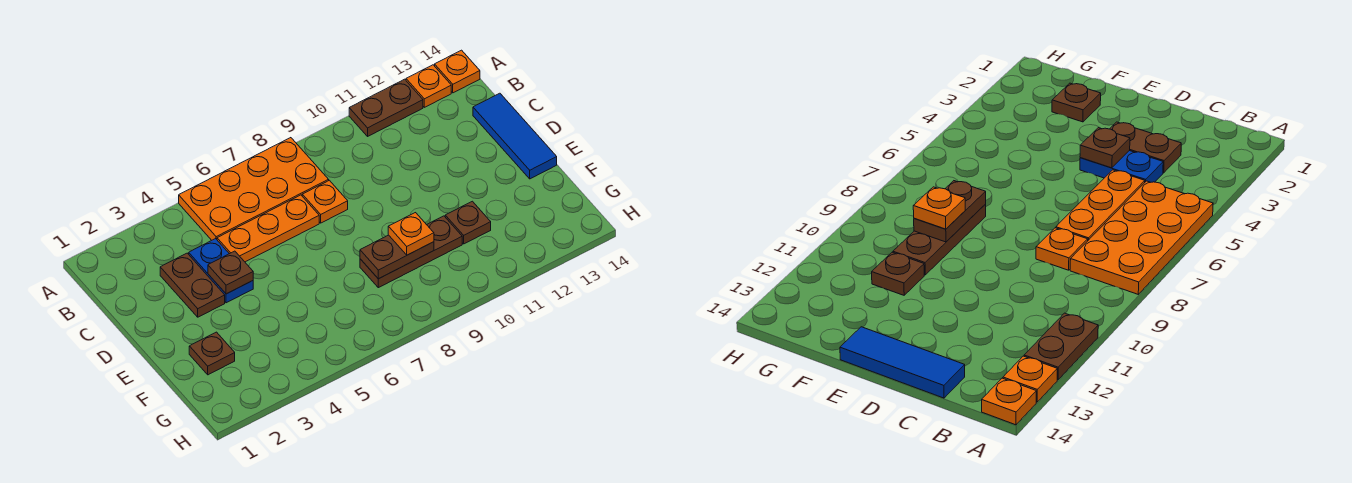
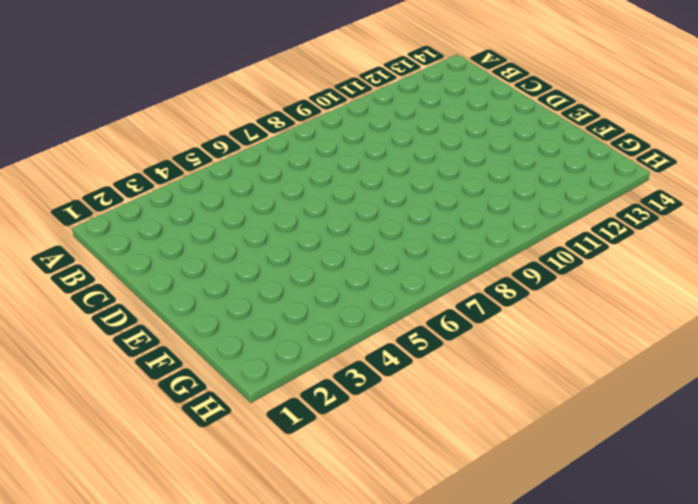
none -> orange plate A5:B8 level 1
none -> brown plate A11:A12 level 1
none -> orange plate A13 level 1

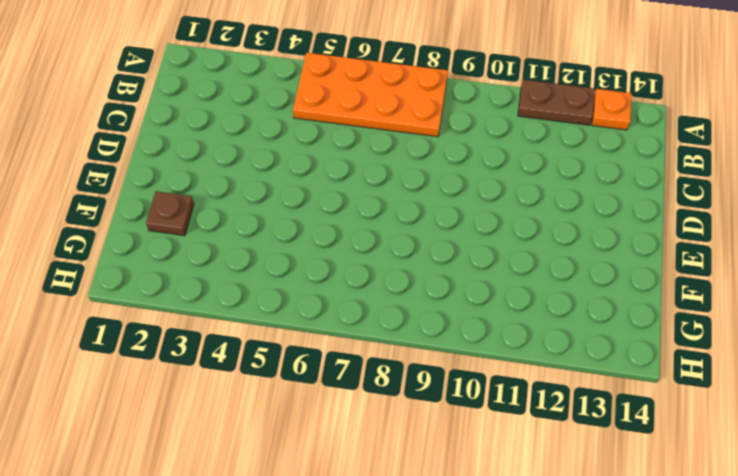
none -> orange plate A14 level 1
none -> brown plate C3:D3 level 1
none -> blue plate C4:D4 level 1

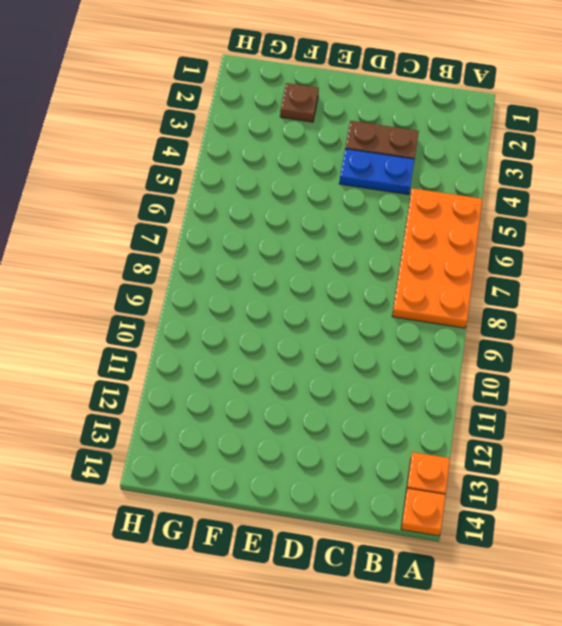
none -> brown plate A11:A12 level 1
none -> orange plate C5:C7 level 1
none -> orange plate C8 level 1

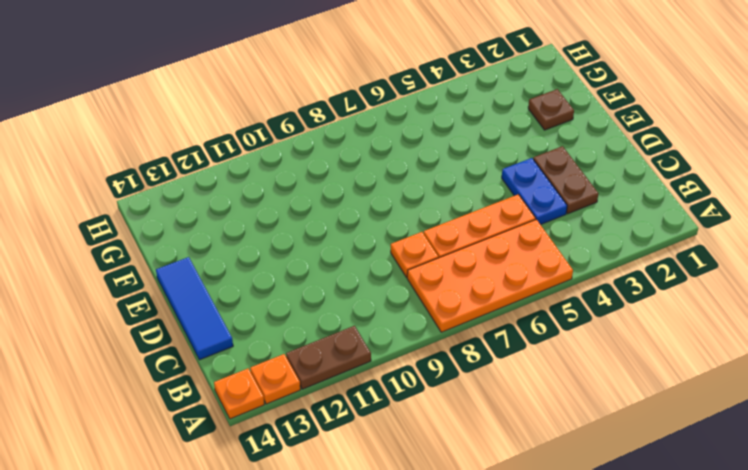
none -> brown plate F8:F10 level 1
none -> brown plate F11 level 1
none -> brown plate D4 level 2

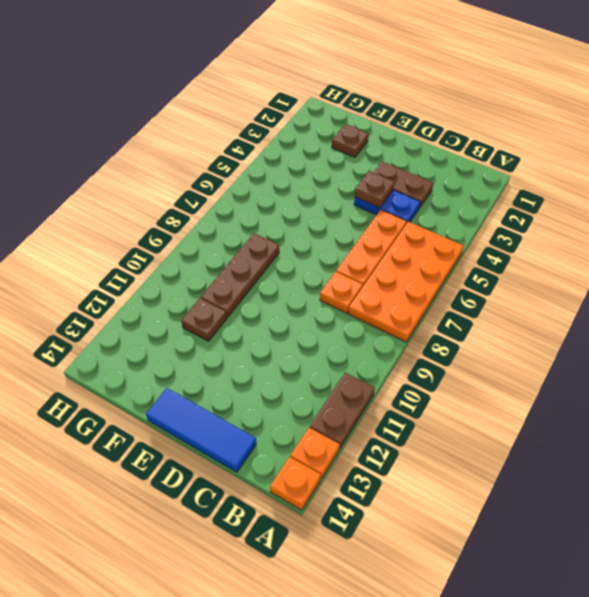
none -> brown plate F8:F9 level 2
none -> orange plate F9 level 3

